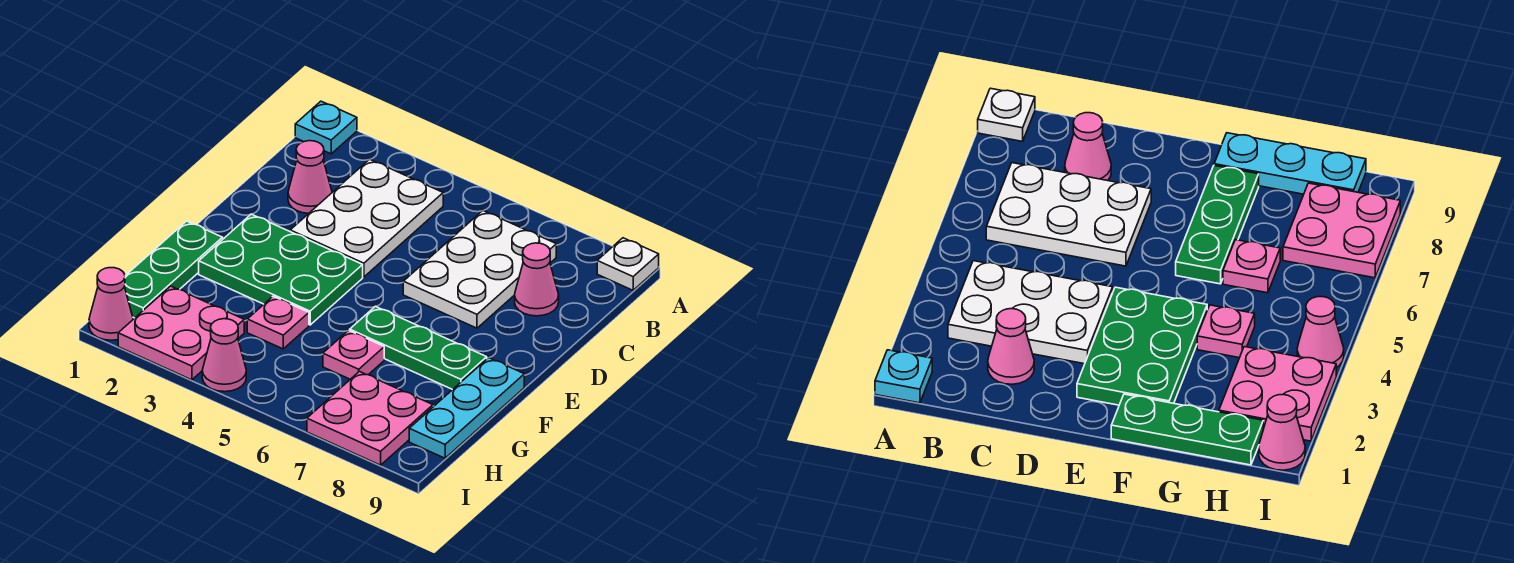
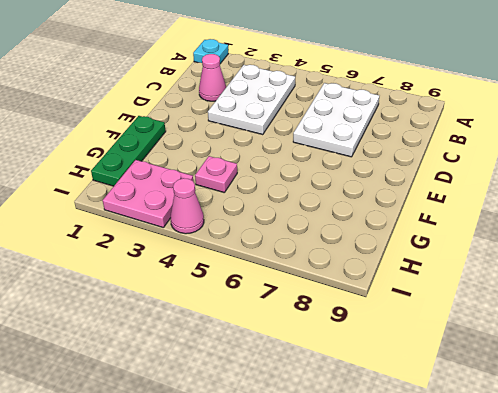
none -> white plate A9 level 1
none -> pink cone C8 level 1
none -> green plate E2:F4 level 1

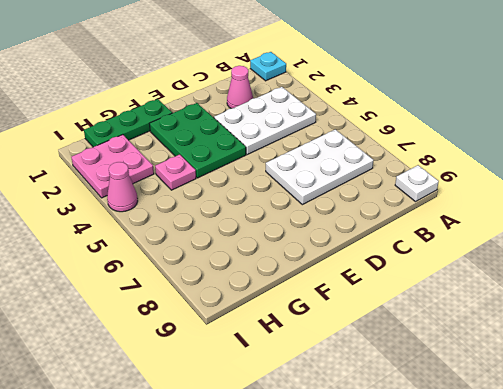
none -> pink cone C8 level 1
none -> green plate F6:F8 level 1
none -> cyan plate F9:H9 level 1

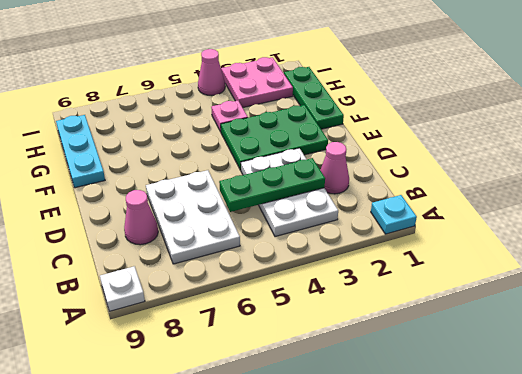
green plate C3:C5 level 2 -> green plate F6:F8 level 1
none -> pink plate G6 level 1
none -> pink plate H7:I8 level 1
none -> pink cone I1 level 1

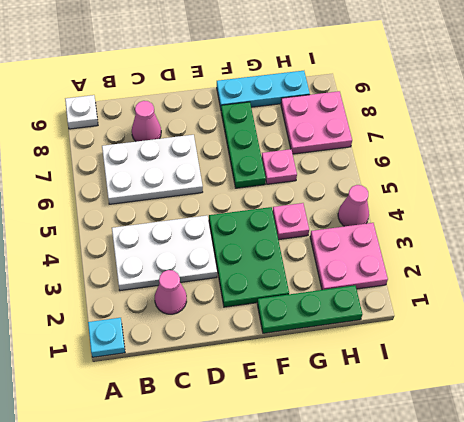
none -> pink cone I1 level 1

